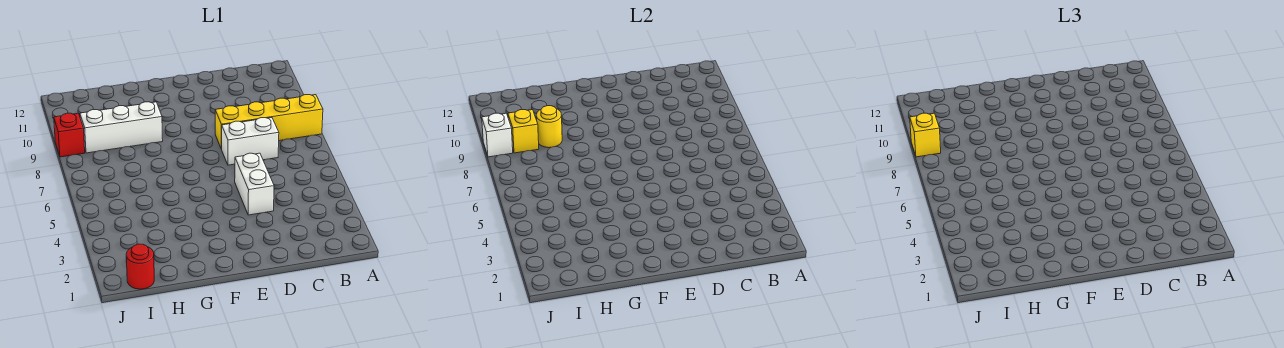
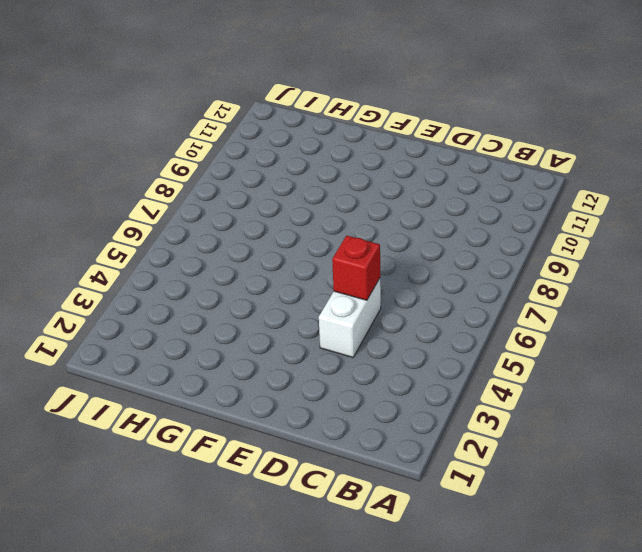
red brick D5 level 2 -> red brick J9 level 1
none -> yellow brick A8:D8 level 1
none -> white brick C7:D7 level 1

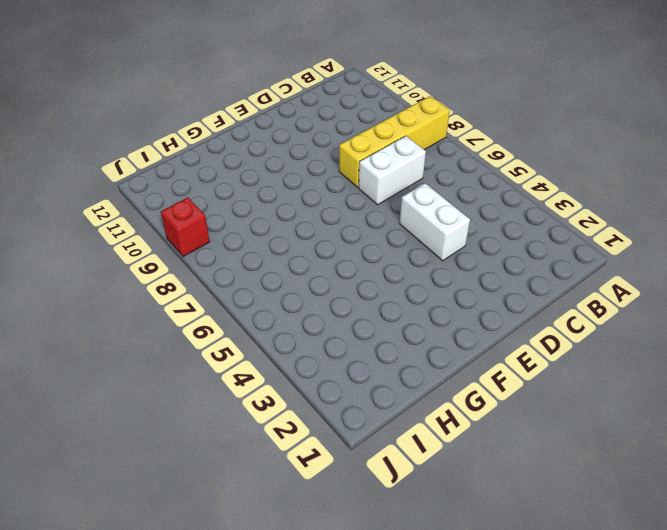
none -> white brick G9:I9 level 1
none -> red round brick I1 level 1

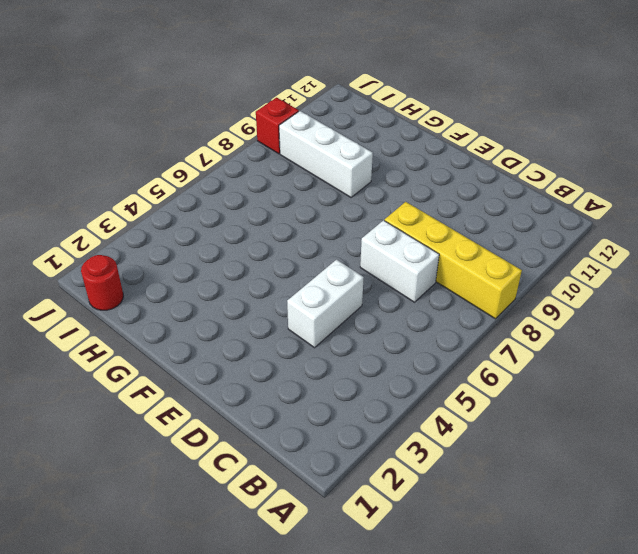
none -> yellow round brick H9 level 2
none -> yellow brick I9 level 2

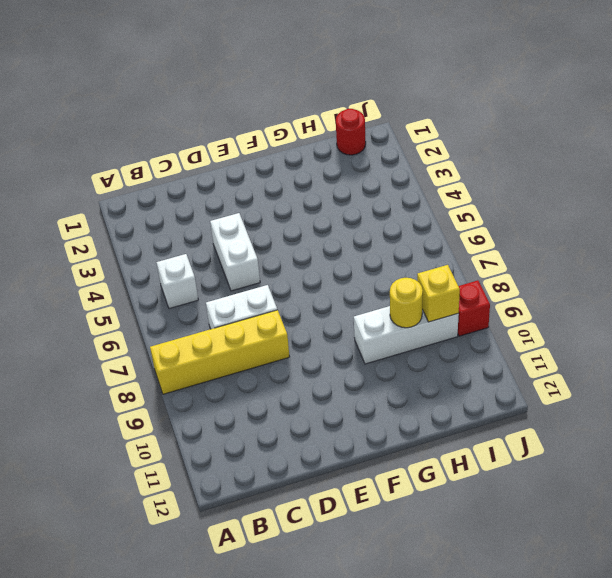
white brick B5 level 1 -> white brick J9 level 2
none -> yellow brick J9 level 3

